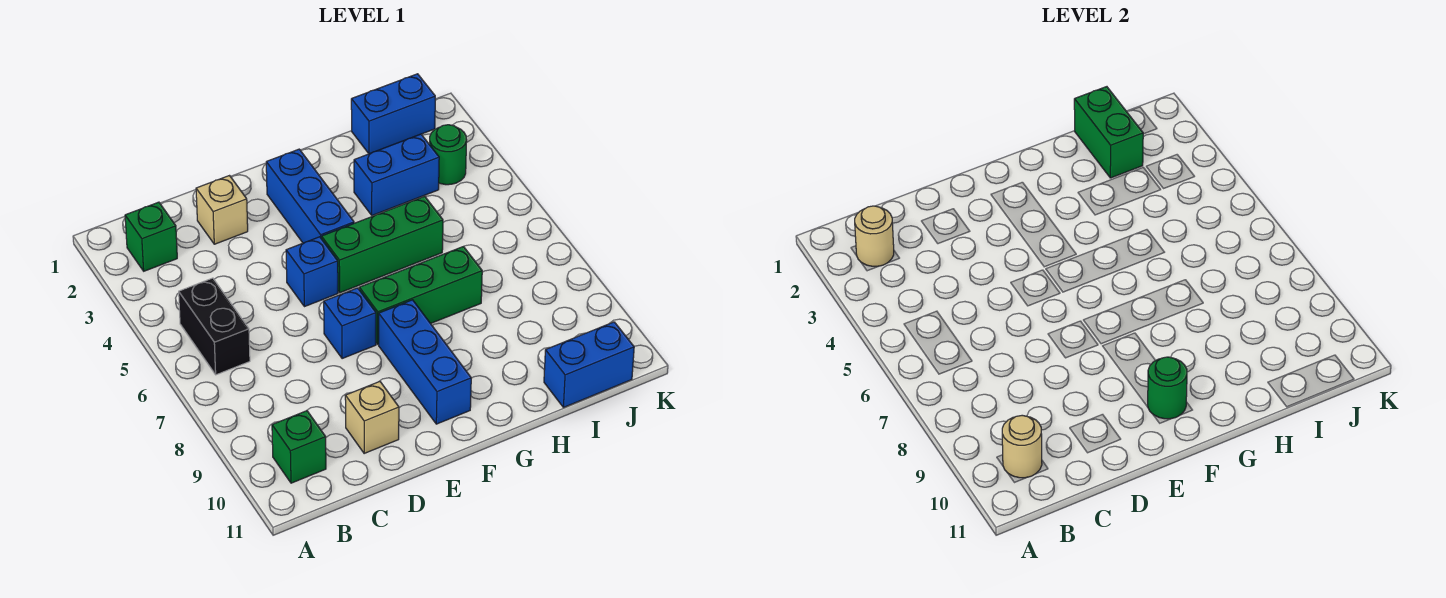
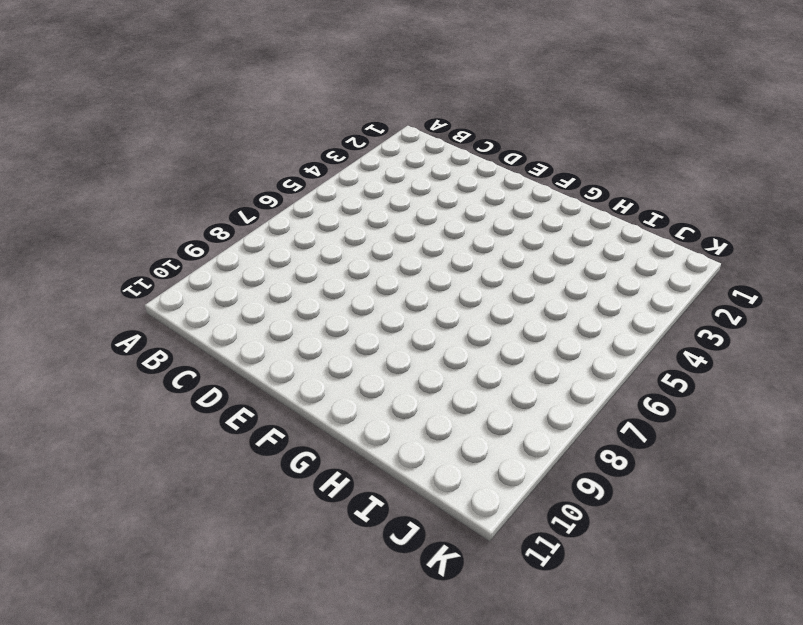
none -> green brick B2 level 1
none -> black brick B5:B6 level 1
none -> green brick B10 level 1

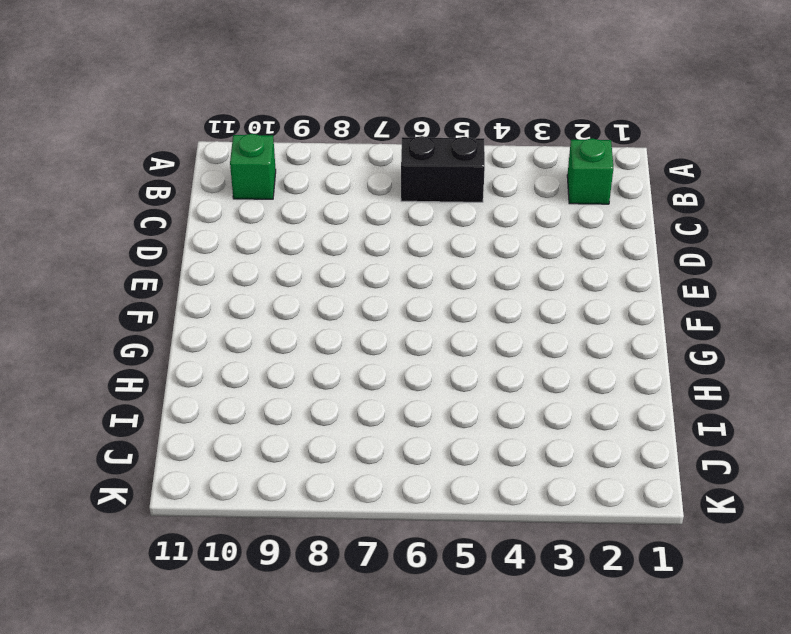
none -> tan brick D2 level 1
none -> tan brick D10 level 1
none -> blue brick E5 level 1

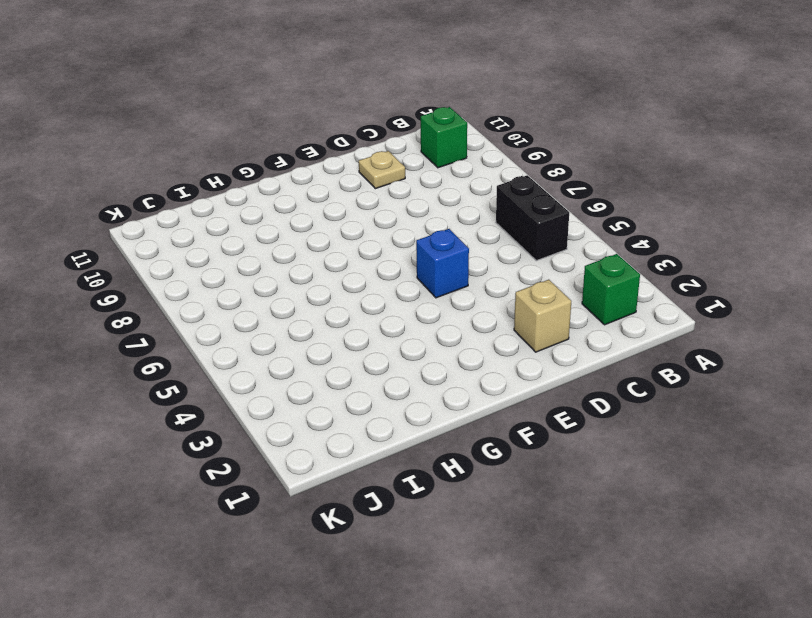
tan plate D10 level 1 -> tan brick D10 level 1
none -> blue brick E7 level 1
none -> blue brick F2:F4 level 1
none -> green brick F5:H5 level 1

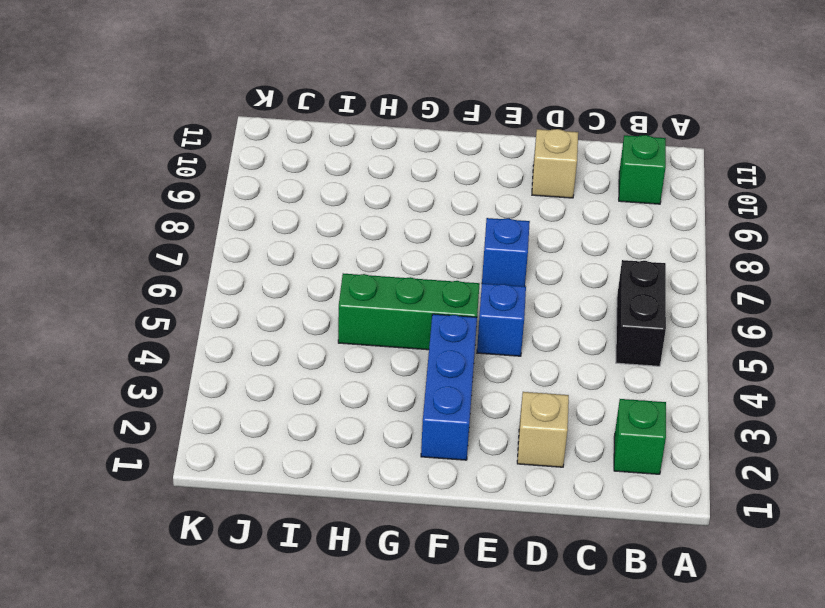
none -> green brick F7:H7 level 1
none -> blue brick F8:F10 level 1
none -> blue brick H3:I3 level 1

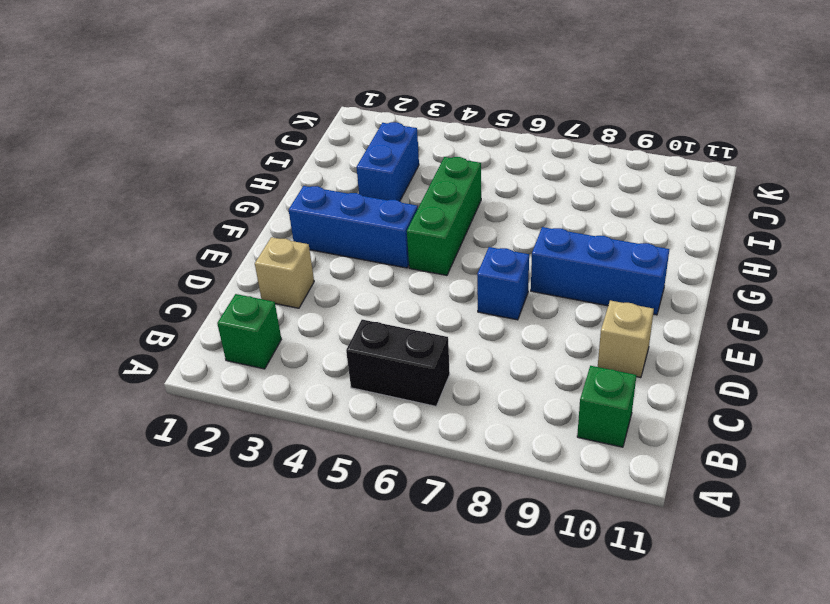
none -> blue brick E5 level 1
none -> green brick F7:H7 level 1
none -> blue brick I1:J1 level 1

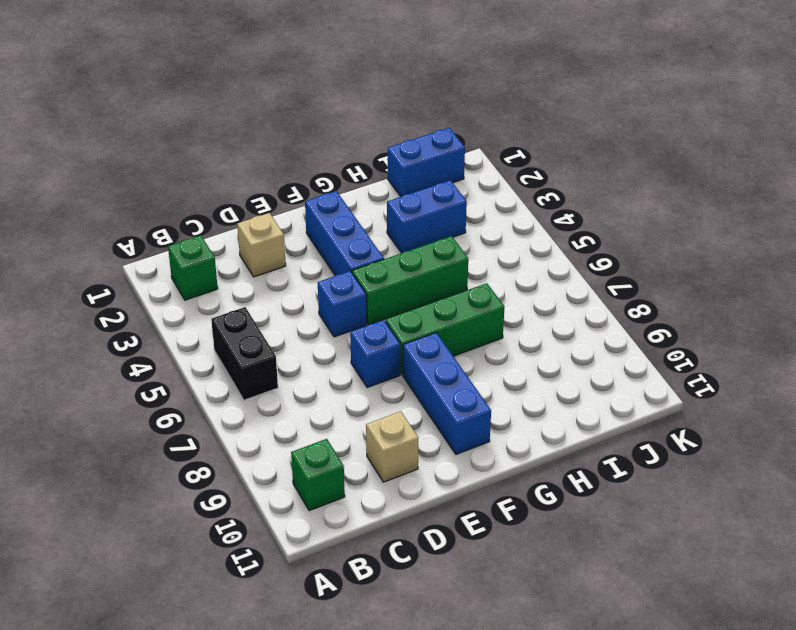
none -> blue brick I11:J11 level 1
none -> green round brick J3 level 1
none -> tan round brick B2 level 2

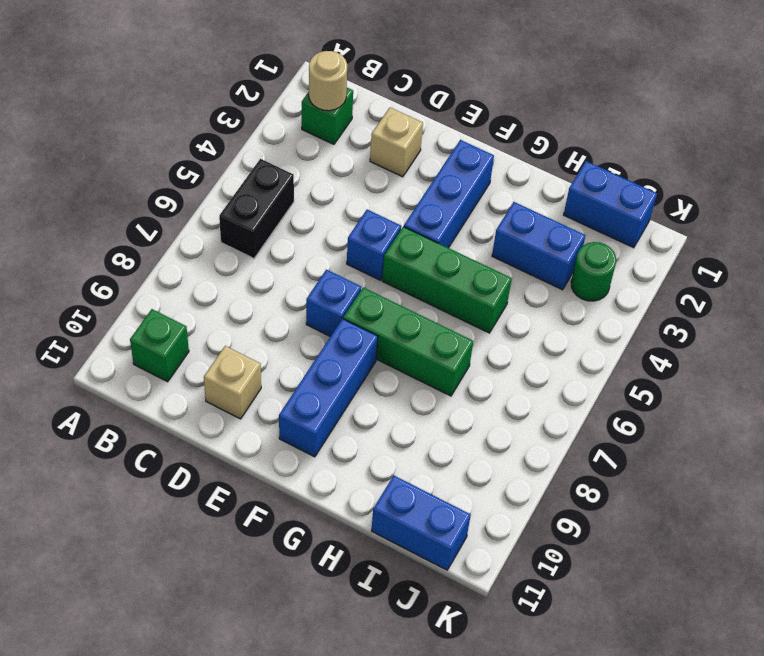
none -> tan round brick B10 level 2
none -> green round brick F10 level 2
none -> green brick I1:I2 level 2

